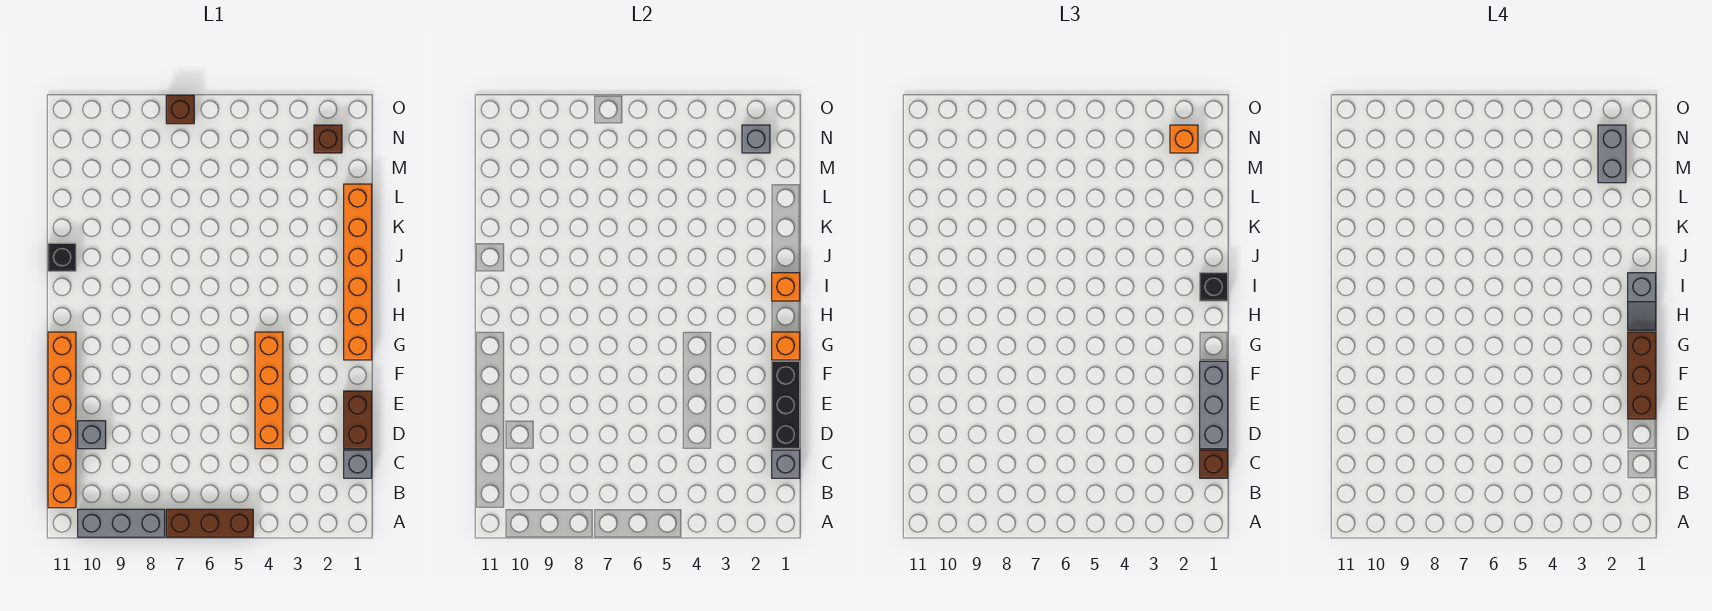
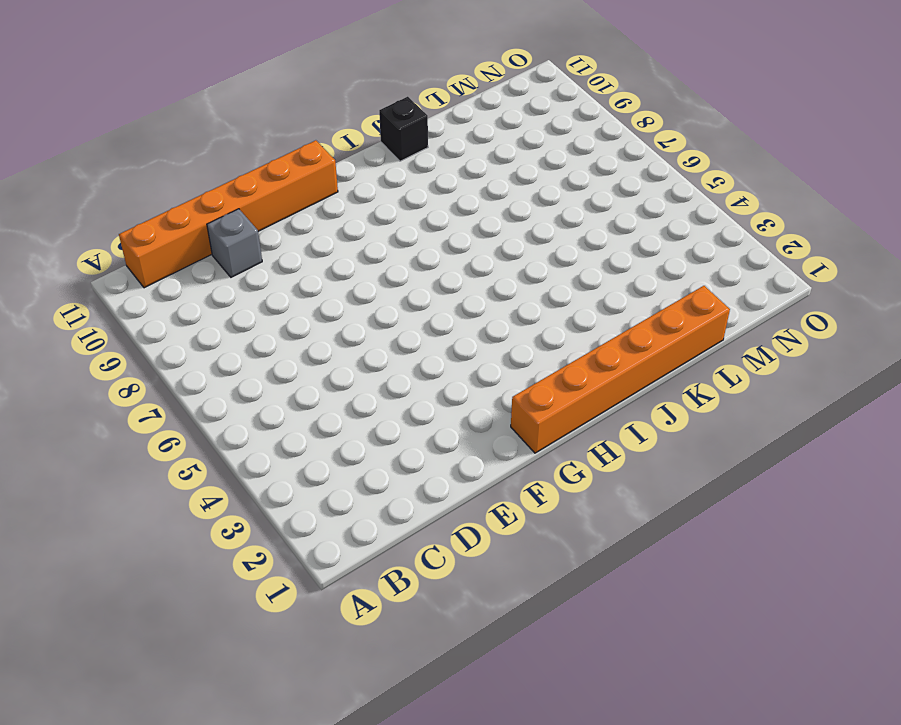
none -> brown brick A5:A7 level 1
none -> grey brick A8:A10 level 1
none -> grey brick C1 level 1

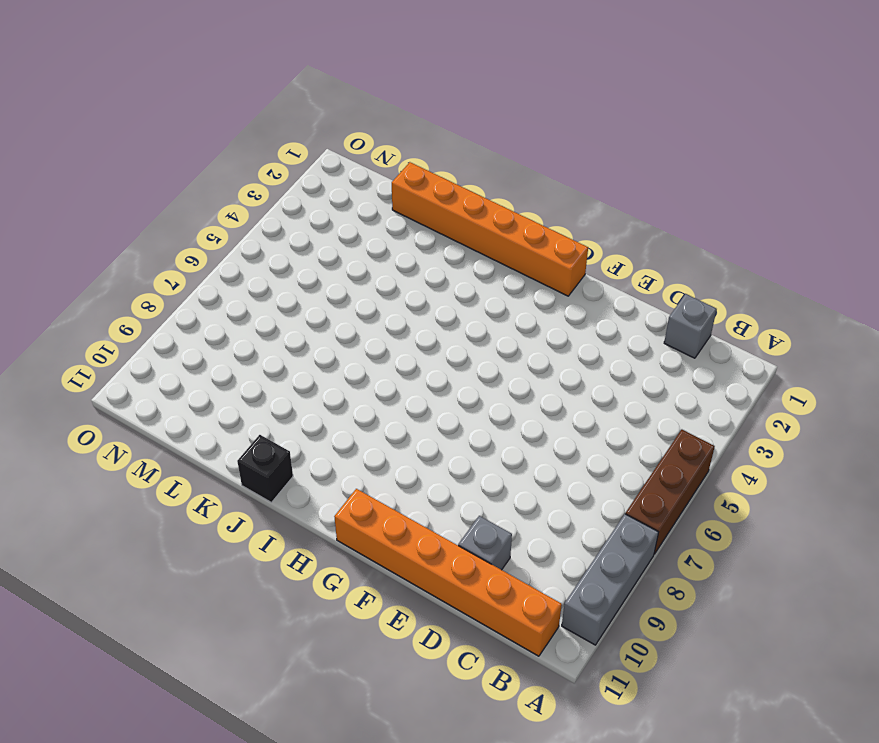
none -> brown brick D1:E1 level 1
none -> orange brick D4:G4 level 1
none -> brown brick N2 level 1

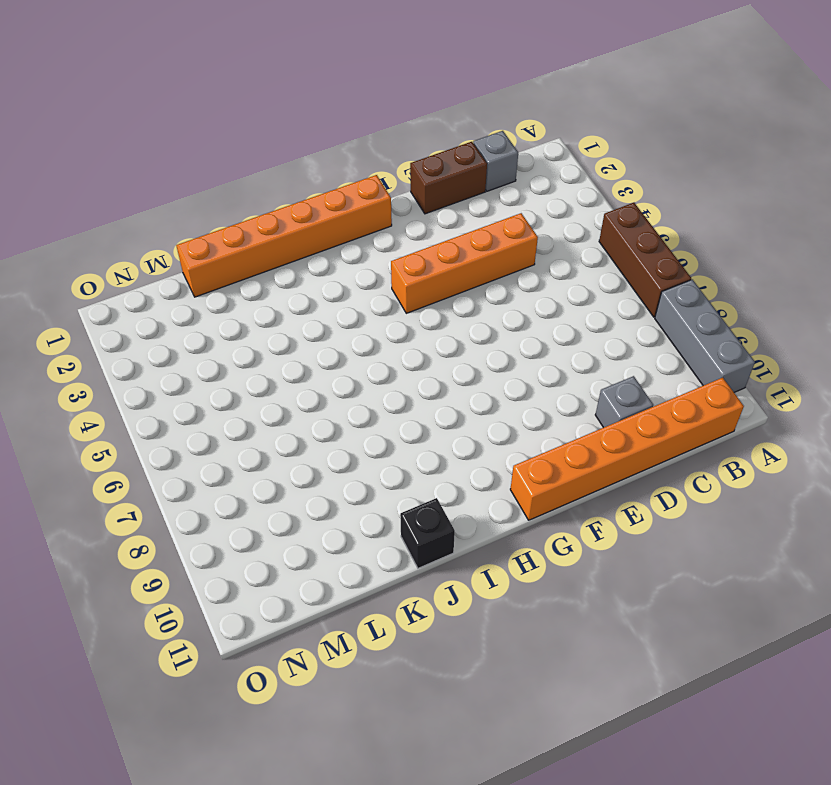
none -> brown brick N2 level 1
none -> brown brick O7 level 1
none -> grey brick C1 level 2

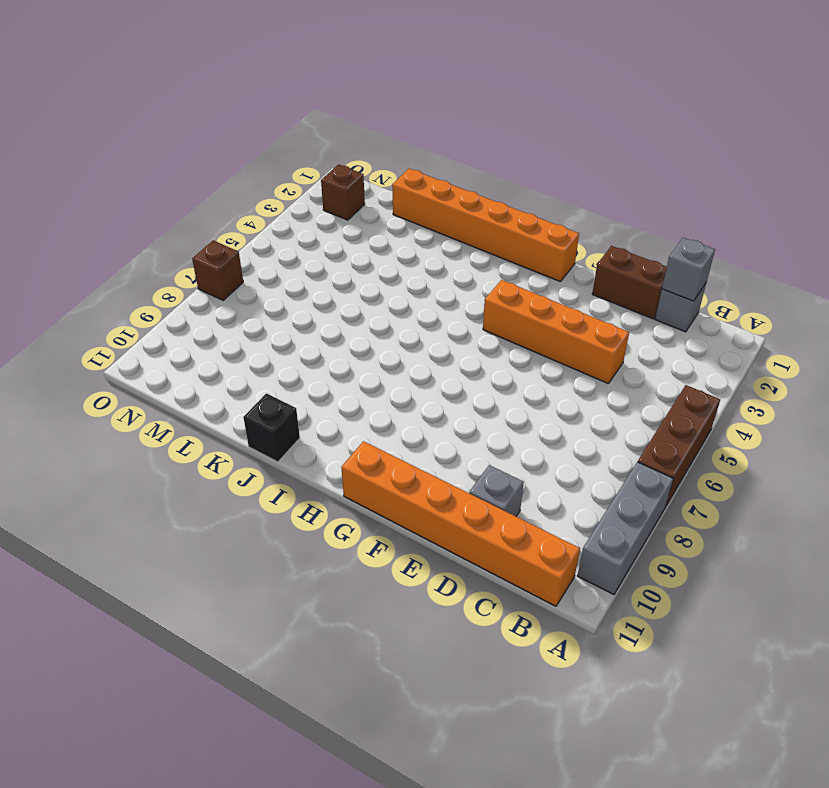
none -> black brick D1:F1 level 2
none -> orange brick G1 level 2
none -> orange brick I1 level 2

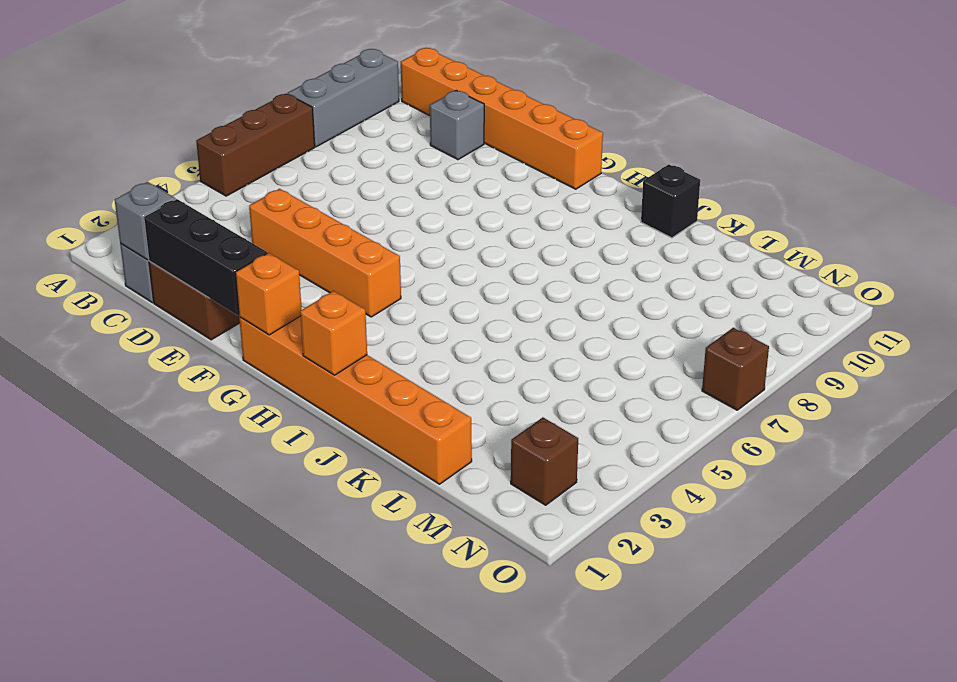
none -> grey brick N2 level 2
none -> brown brick C1 level 3
none -> grey brick D1:F1 level 3

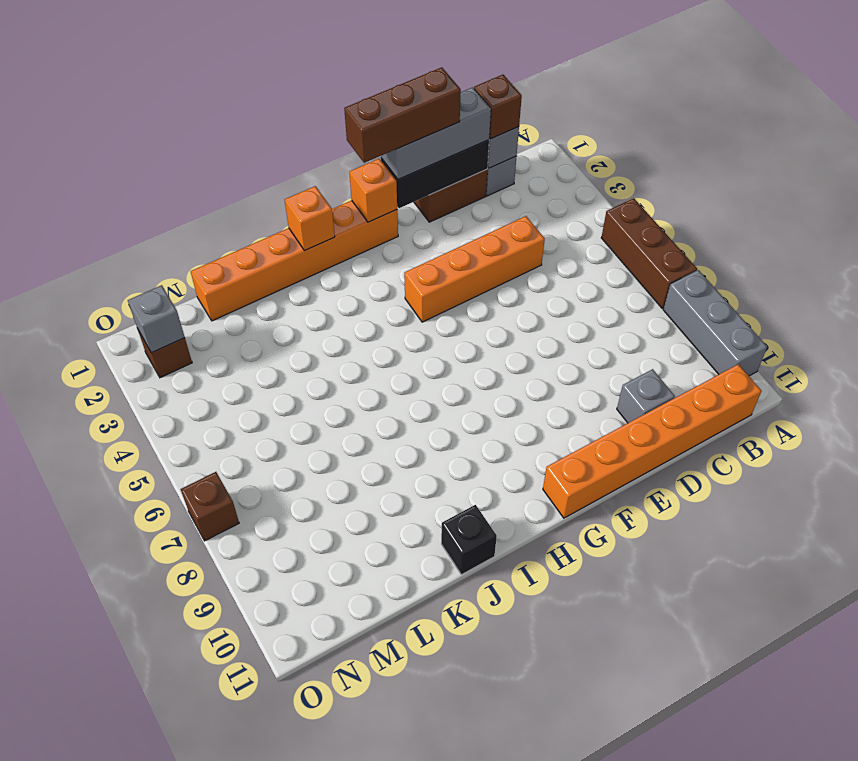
none -> black brick I1 level 3
none -> orange brick N2 level 3
none -> grey slope H1:I1 level 4 top I

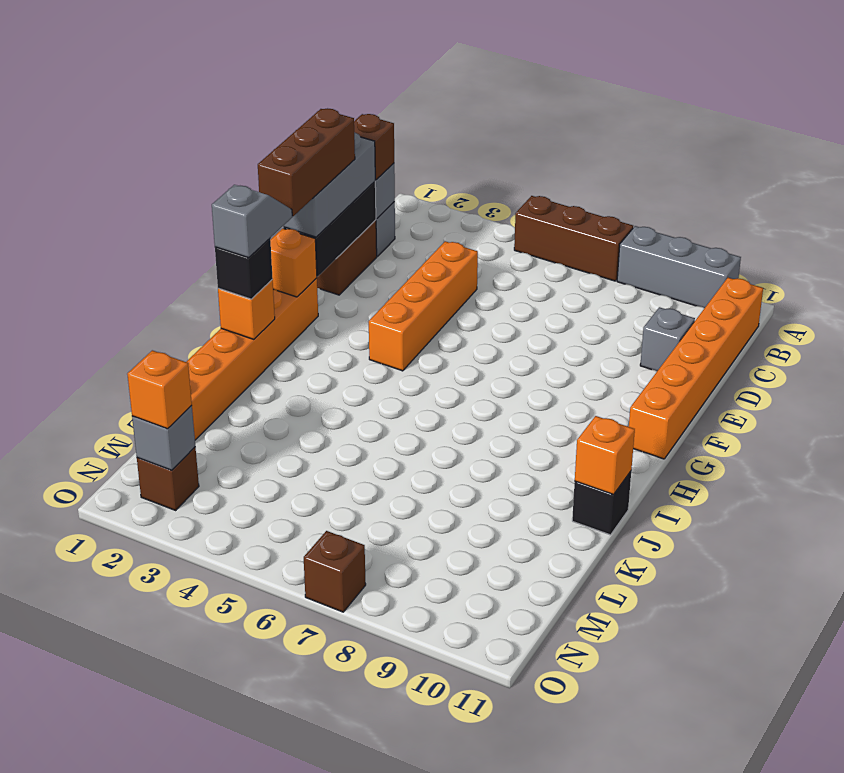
orange brick J11 level 2 -> none
none -> grey brick M2:N2 level 4

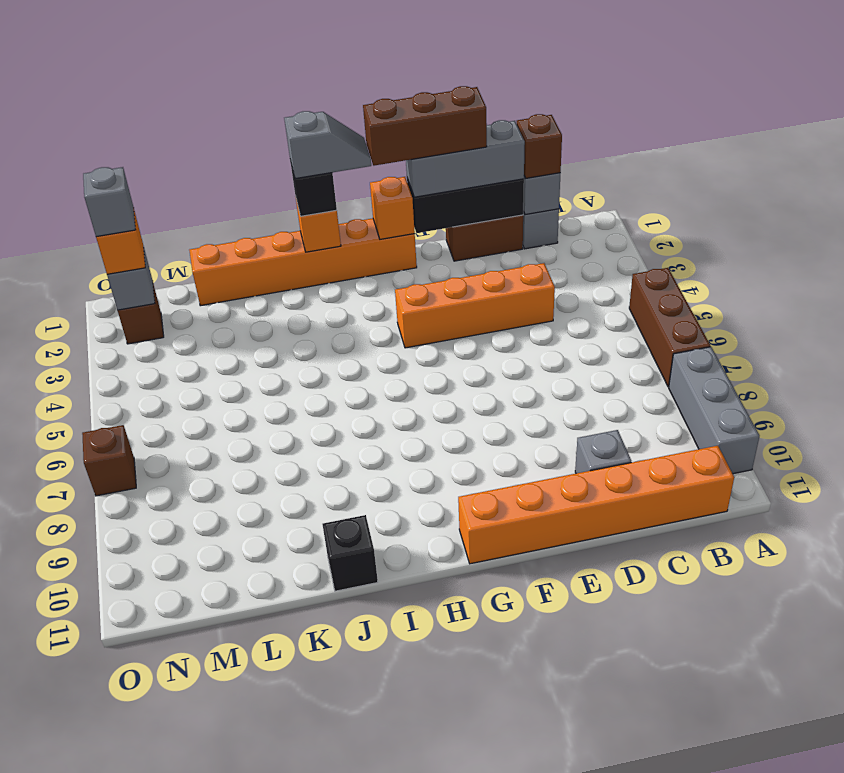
grey brick N2 level 4 -> grey brick M2:N2 level 4

